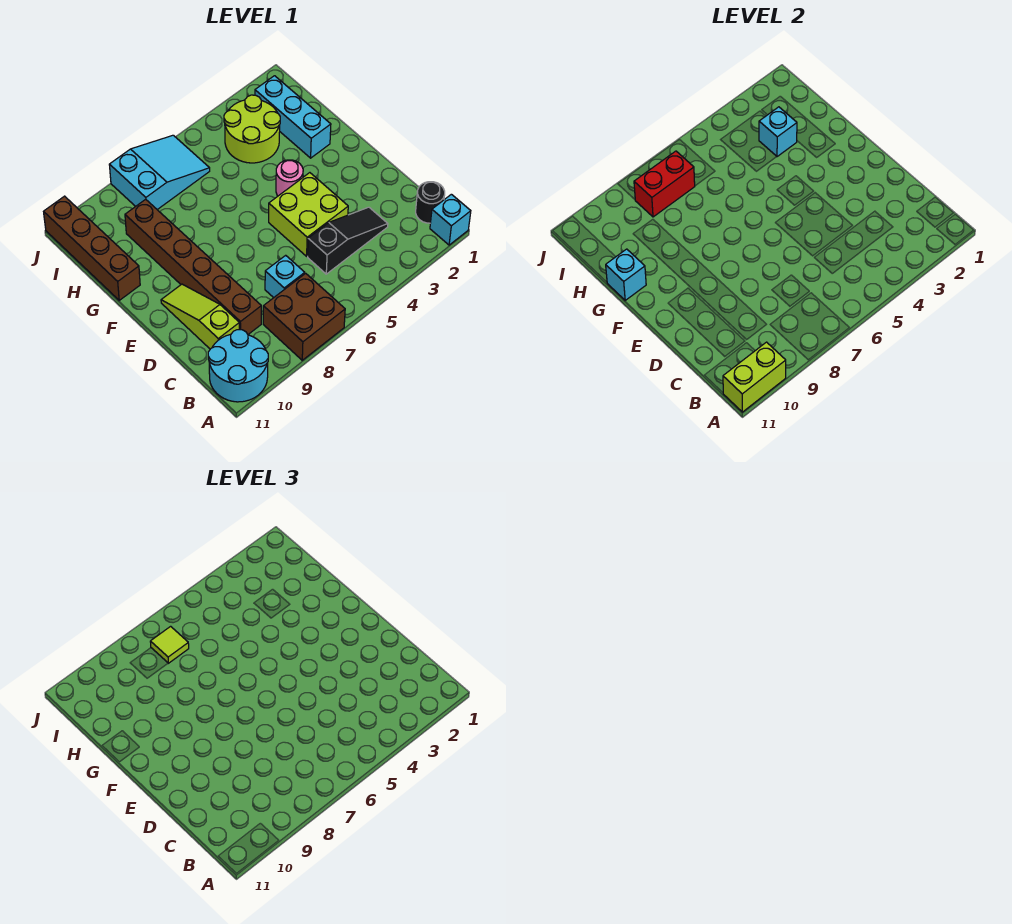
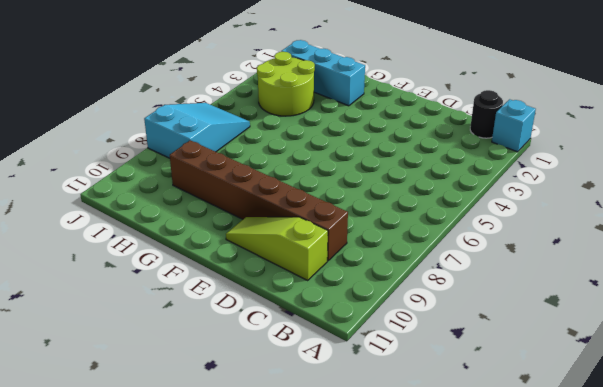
none -> brown brick A7:B8 level 1
none -> cyan round brick A10:B11 level 1
none -> black slope C3:C5 level 1 top 5

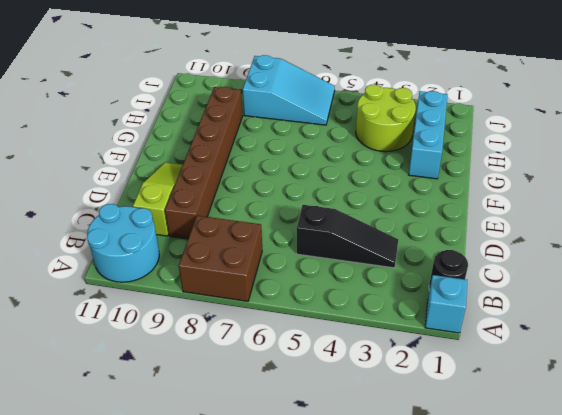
none -> cyan brick C7 level 1
none -> lime brick D4:E5 level 1
none -> pink round brick F4 level 1

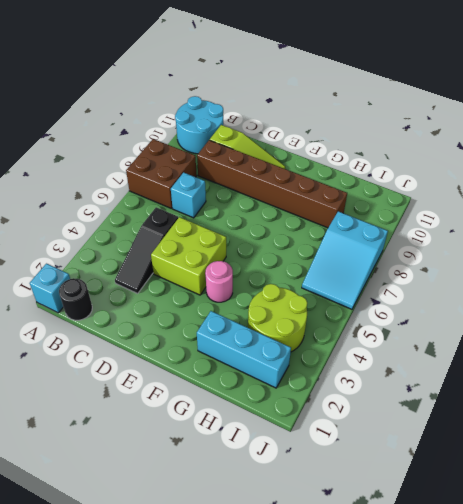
none -> brown brick G11:J11 level 1
none -> lime brick A10:A11 level 2
none -> cyan brick G11 level 2

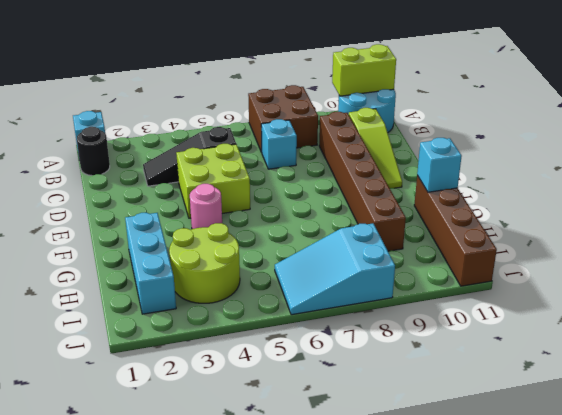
none -> cyan brick H3 level 2
none -> red brick I7:I8 level 2
none -> lime tile I7 level 3

